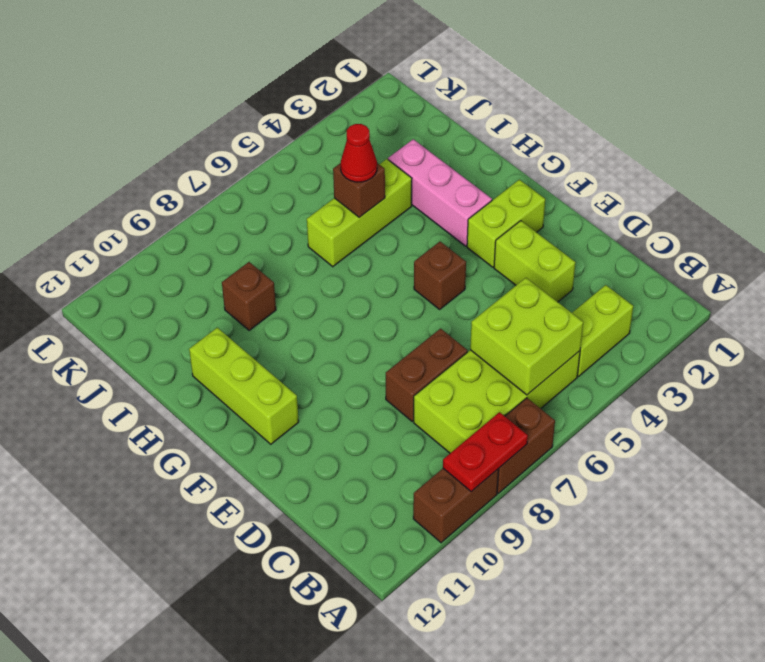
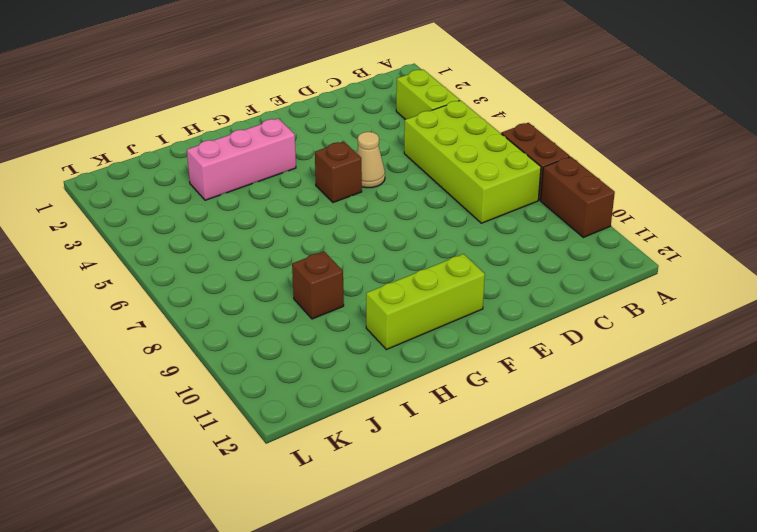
tan cone E5 level 1 -> none
none -> lime brick D3:E3 level 1
none -> brown brick D7:D8 level 1
none -> lime brick F2:F3 level 1

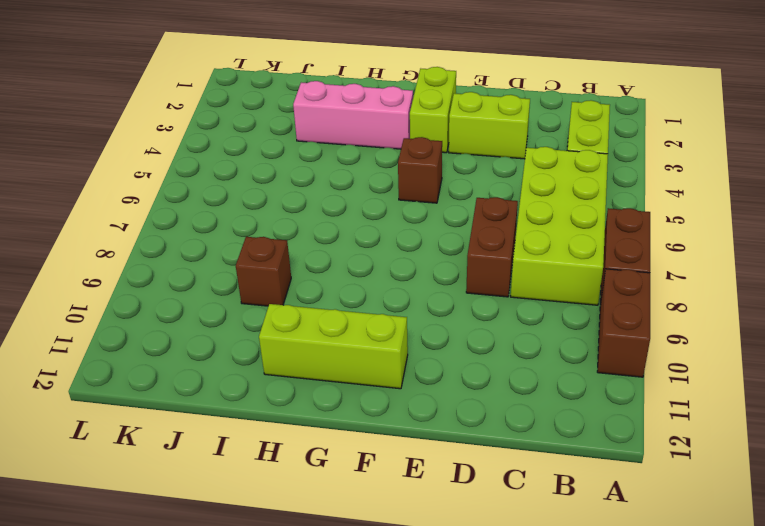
none -> lime brick I4:I6 level 1
none -> red plate A8:A9 level 2
none -> lime brick B5:C6 level 2

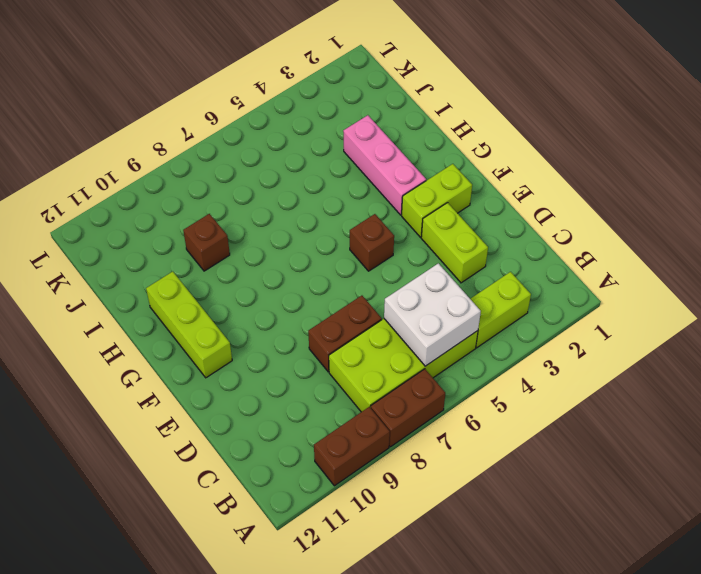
white brick B5:C6 level 2 -> lime brick B5:C6 level 2
none -> lime brick I4:I6 level 1
none -> red plate A8:A9 level 2
none -> brown brick I5 level 2

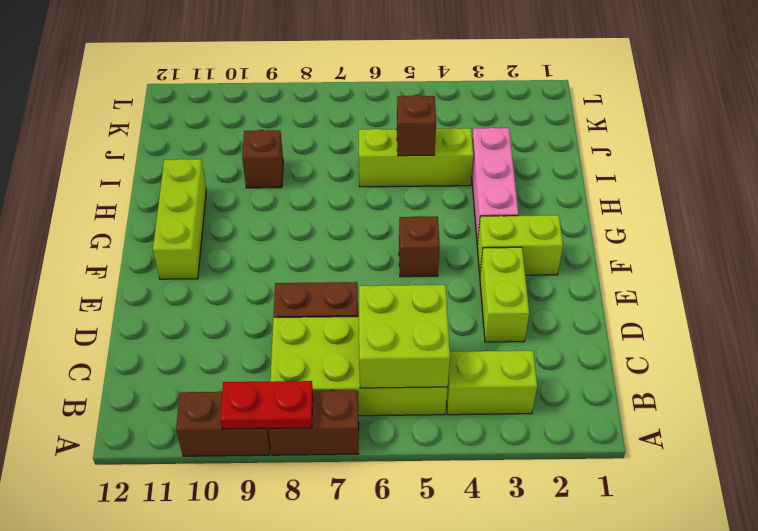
none -> red cone I5 level 3

